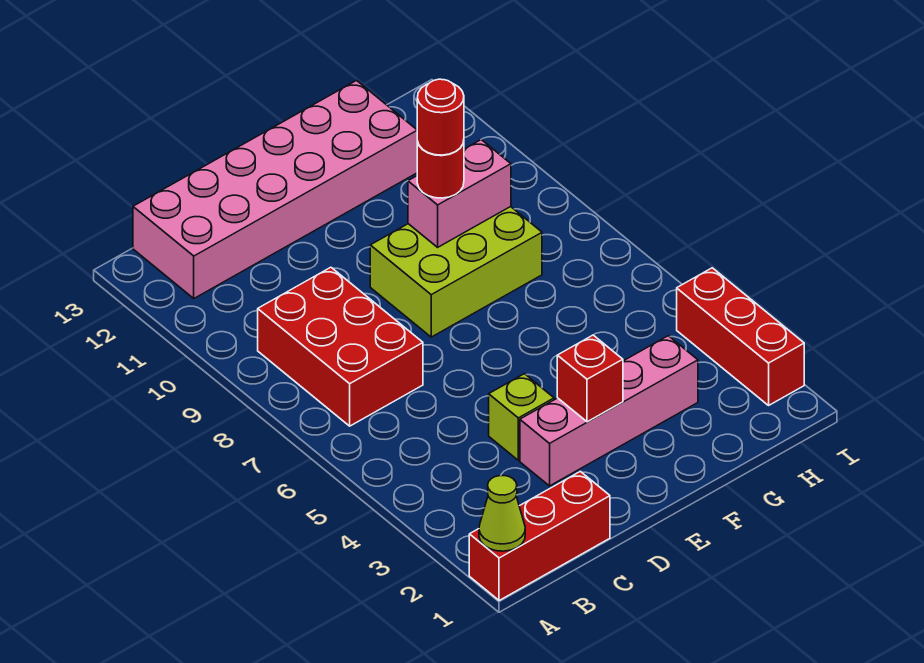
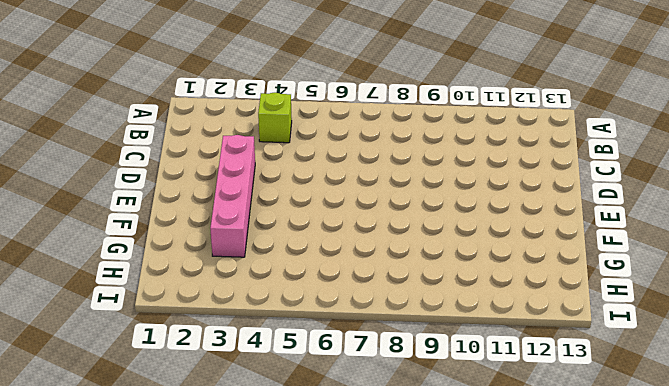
lime brick B4 level 1 -> lime brick D4 level 1
none -> red brick A1:C1 level 1
none -> red brick B7:C9 level 1
none -> pink brick B12:G13 level 1

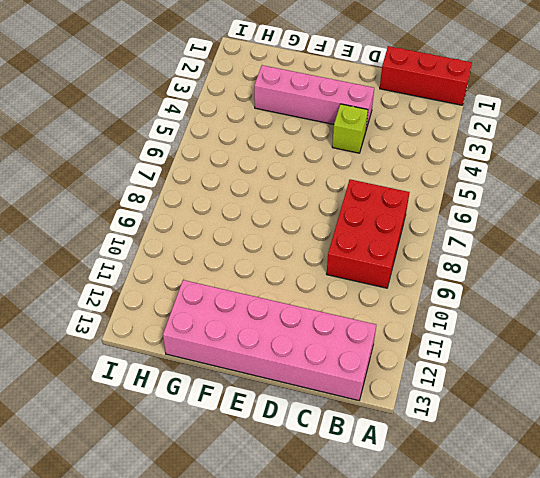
none -> lime brick E8:G9 level 1
none -> red brick I2:I4 level 1
none -> lime cone A1 level 2

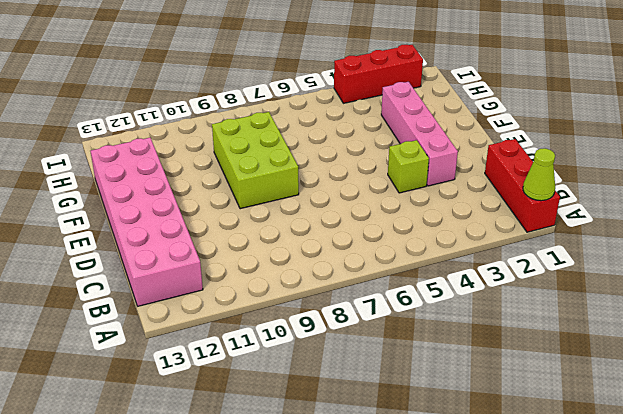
none -> red brick B7:C9 level 1
none -> red brick E3 level 2
none -> pink brick F9:G9 level 2

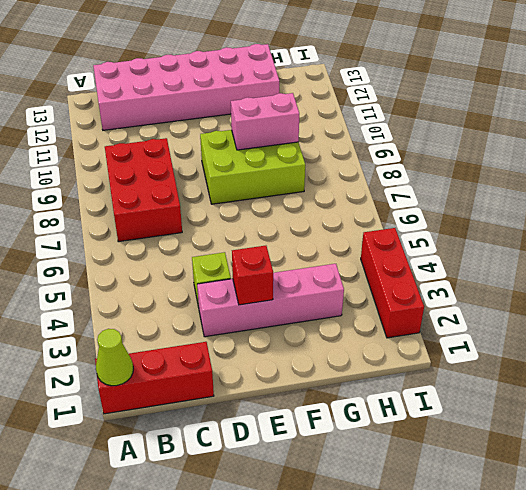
none -> red round brick F9 level 3
none -> red round brick F9 level 4

